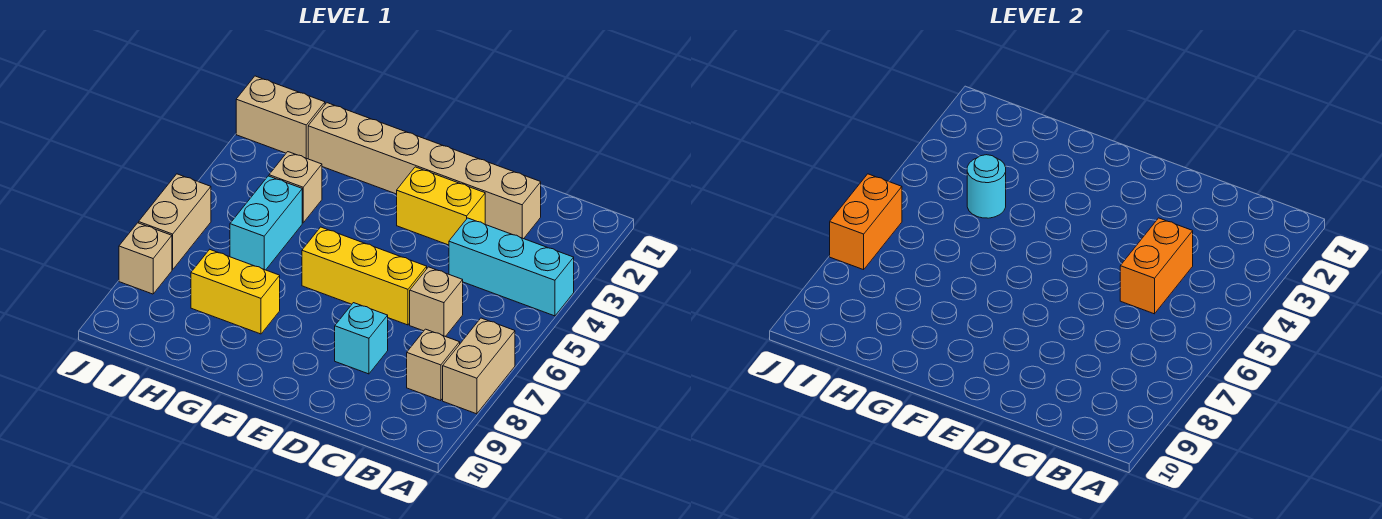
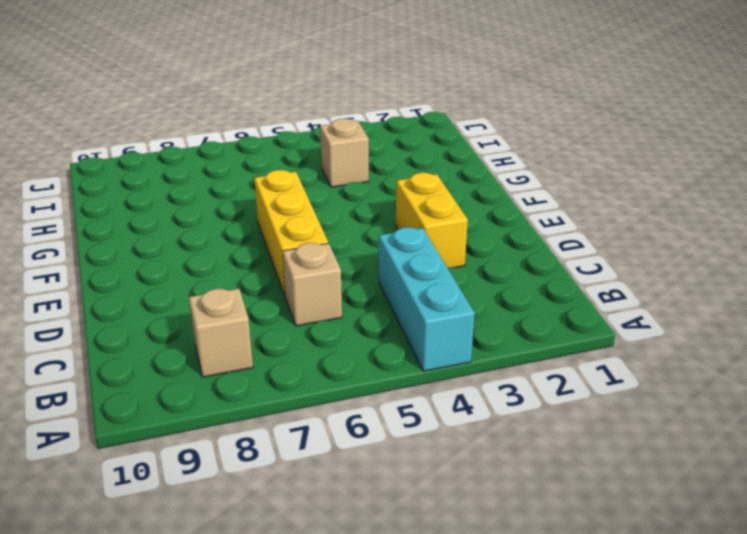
none -> tan brick A7:A8 level 1
none -> tan brick C2:H2 level 1
none -> cyan brick D8 level 1

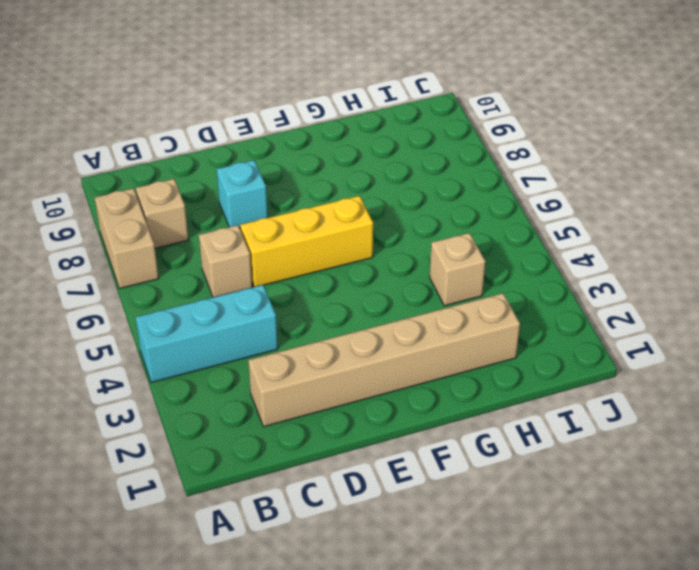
none -> yellow brick D3:E3 level 1
none -> yellow brick G8:H8 level 1
none -> cyan brick H5:H6 level 1

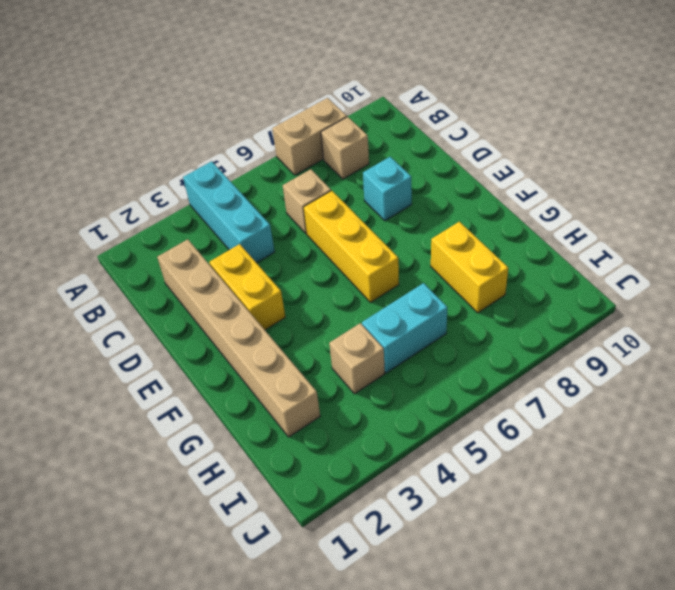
none -> tan brick I2:J2 level 1
none -> tan brick J6:J7 level 1
none -> tan brick J8 level 1

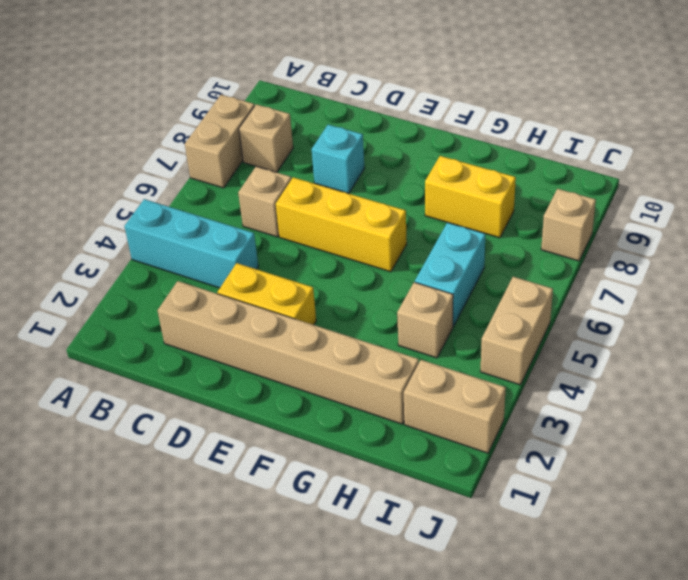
tan brick J4:J5 level 1 -> tan brick J6:J7 level 1
none -> orange brick C4:C5 level 2
none -> cyan round brick H4 level 2
none -> orange brick J6:J7 level 2

